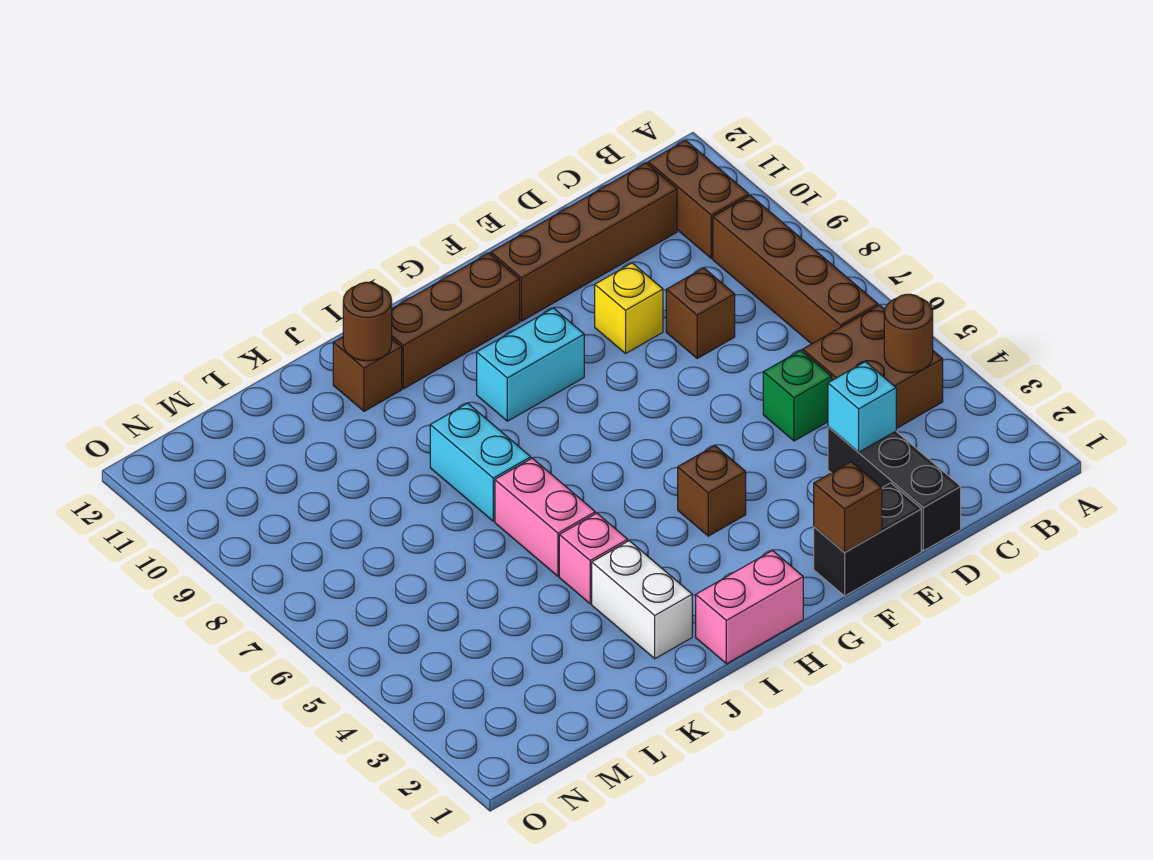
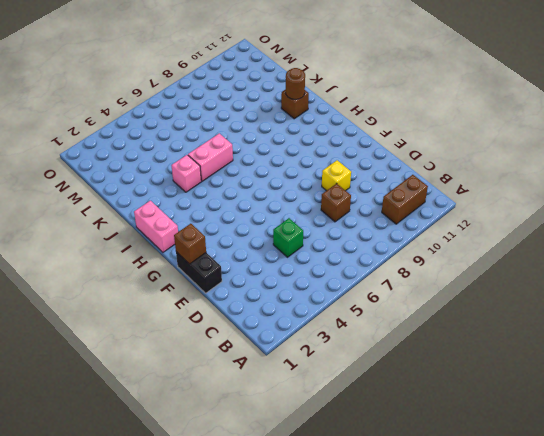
none -> brown brick B4:C5 level 1
none -> brown brick B6:B9 level 1
none -> brown brick C11:F11 level 1

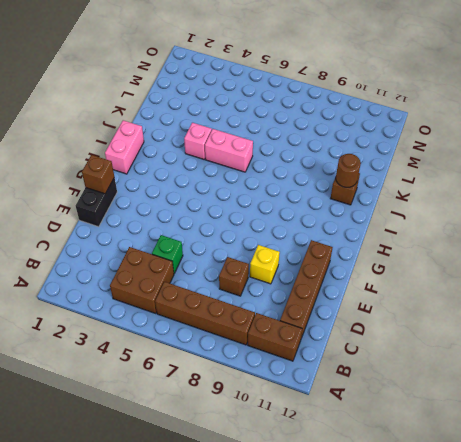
none -> black brick D1:D3 level 1
none -> brown brick G4 level 1
none -> cyan brick G9:H9 level 1

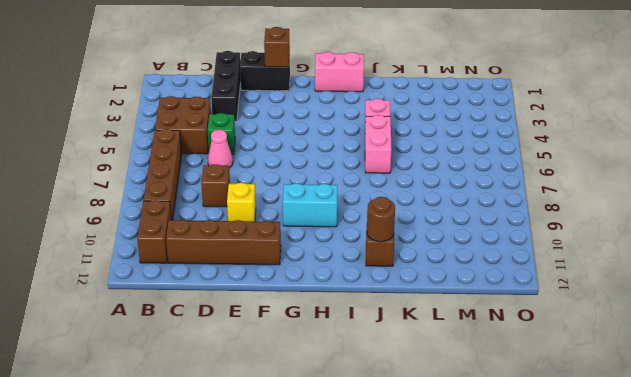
pink cone D6 level 1 -> none
none -> brown brick G4 level 1
none -> brown brick G11:I11 level 1
none -> white brick J2:J3 level 1

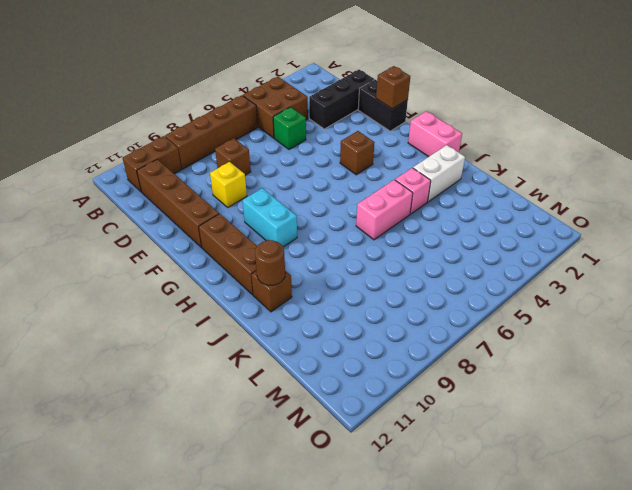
none -> cyan brick J7:J8 level 1
none -> brown round brick B4 level 2
none -> cyan brick D3 level 2

